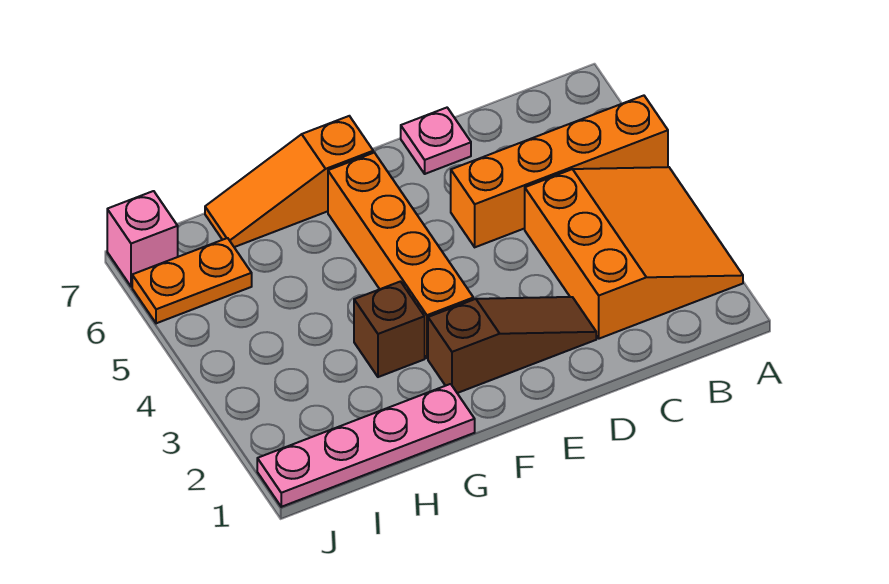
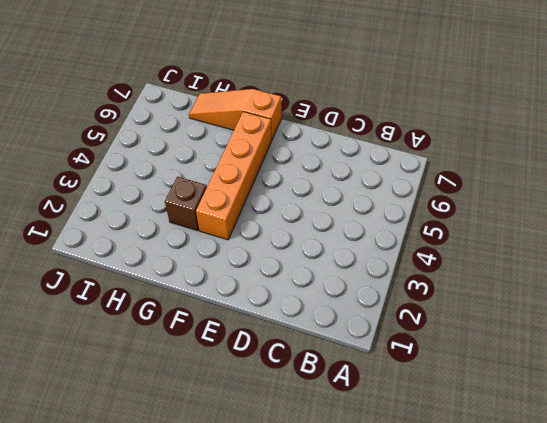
none -> orange slope A2:C4 level 1 top C
none -> orange brick A5:D5 level 1

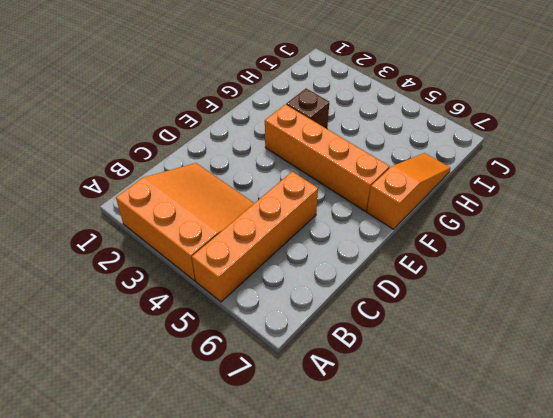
orange slope A2:C4 level 1 top A -> orange slope A2:C4 level 1 top C
none -> brown slope D2:F2 level 1 top F
none -> pink plate D7 level 1

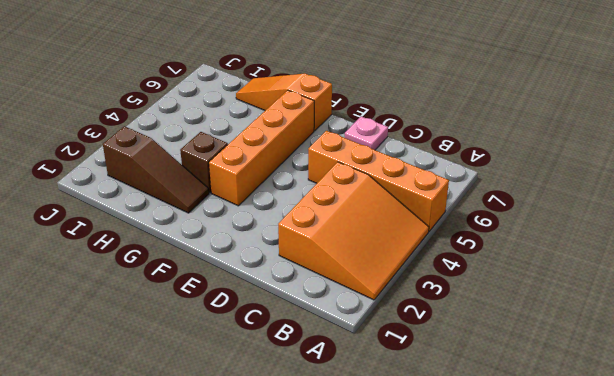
brown slope G2:I2 level 1 top I -> brown slope D2:F2 level 1 top F
none -> pink plate G1:J1 level 1
none -> orange plate I6:J6 level 1

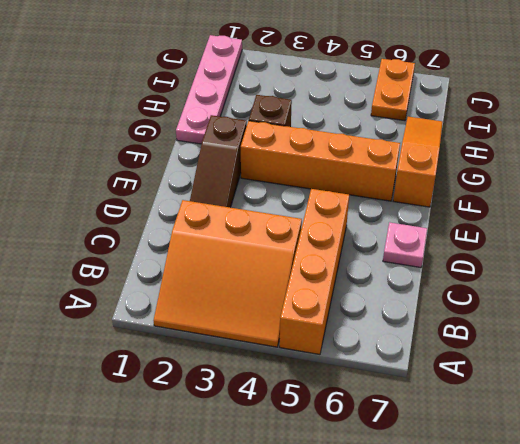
none -> pink brick J7 level 1

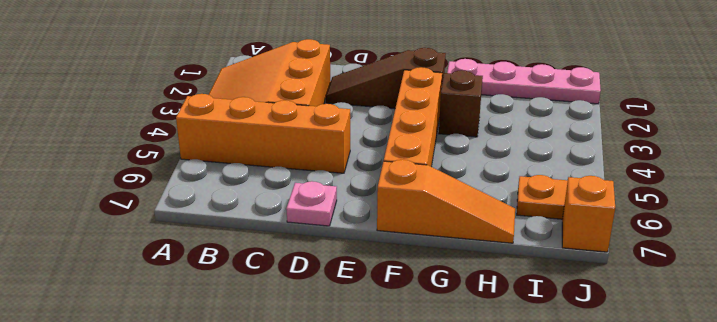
orange brick J7 level 1 -> pink brick J7 level 1

